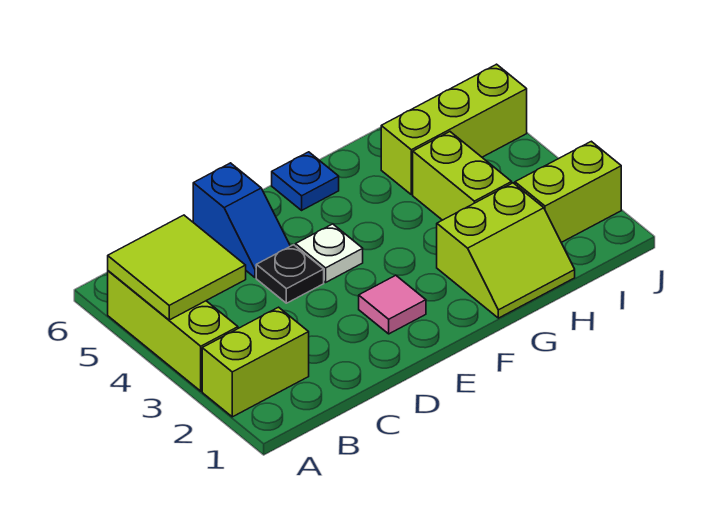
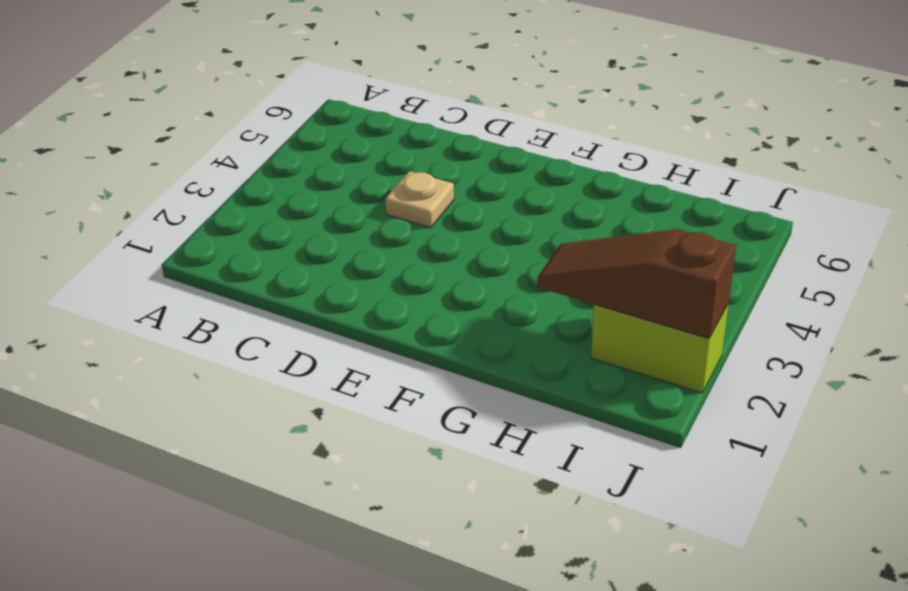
tan plate D4 level 1 -> black plate D4 level 1
brown slope H2:J2 level 2 top J -> none
none -> lime brick A2:B2 level 1
none -> lime brick A3:A5 level 1
none -> blue slope D5:D6 level 1 top 6

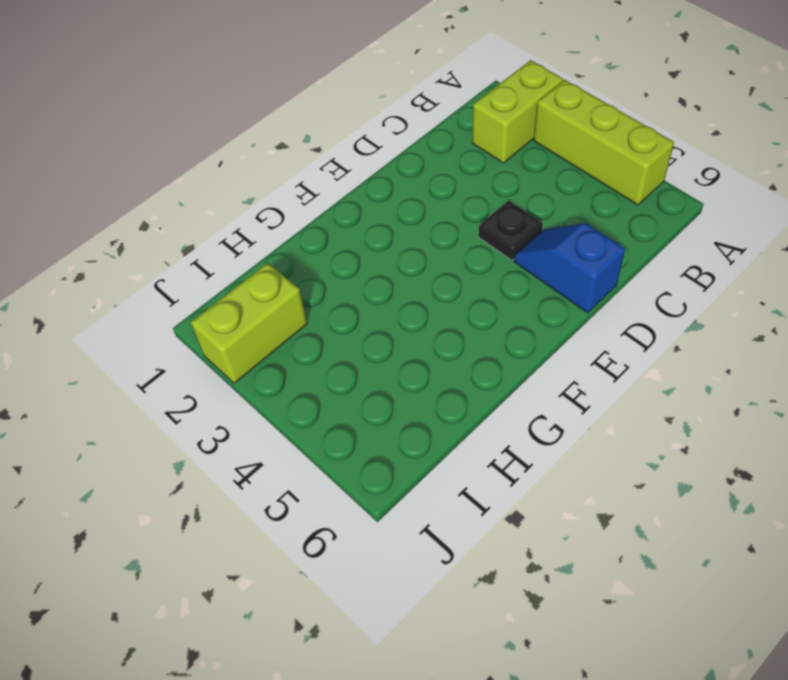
none -> pink tile E2 level 1
none -> white plate E4 level 1
none -> blue plate F6 level 1

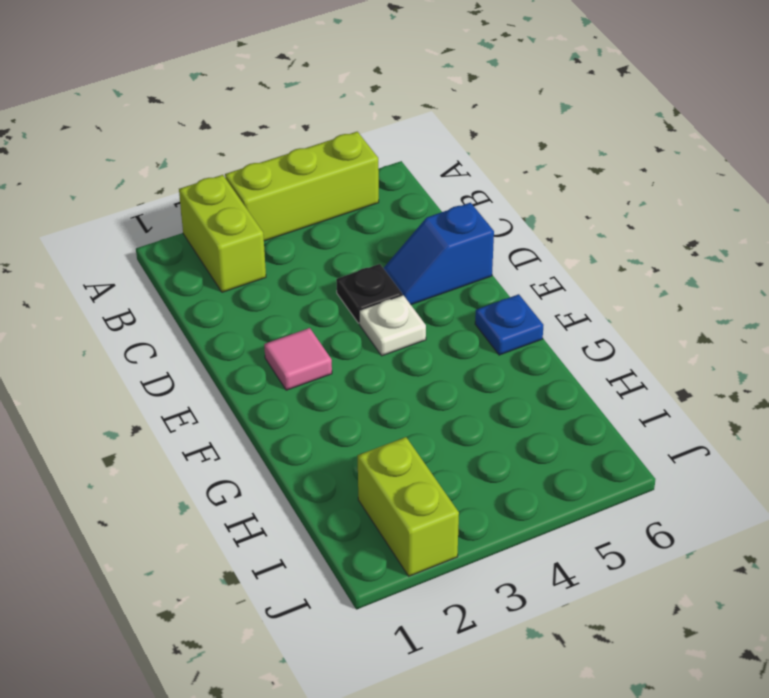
none -> lime slope G1:H2 level 1 top 2
none -> lime brick H3:H4 level 1
none -> lime brick H5:J5 level 1

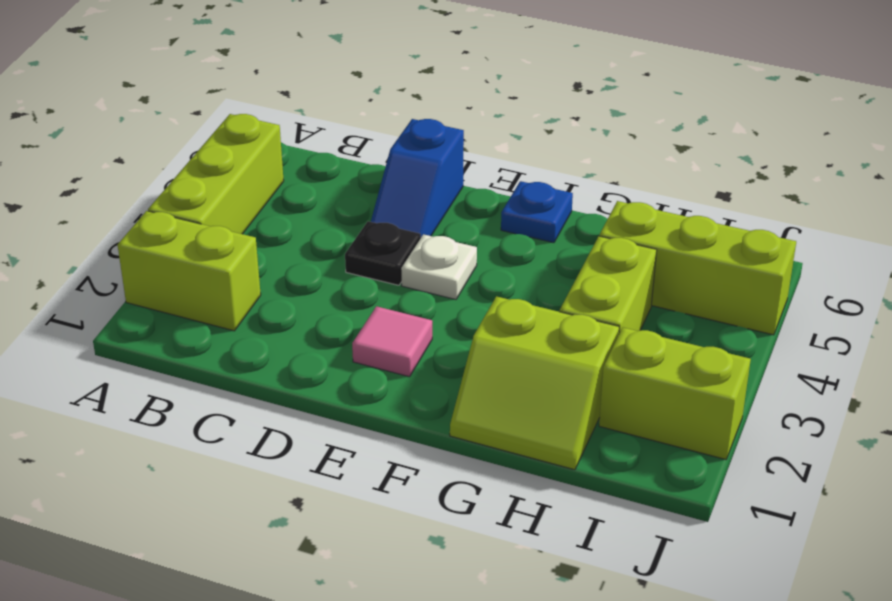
none -> lime tile A4:B5 level 2

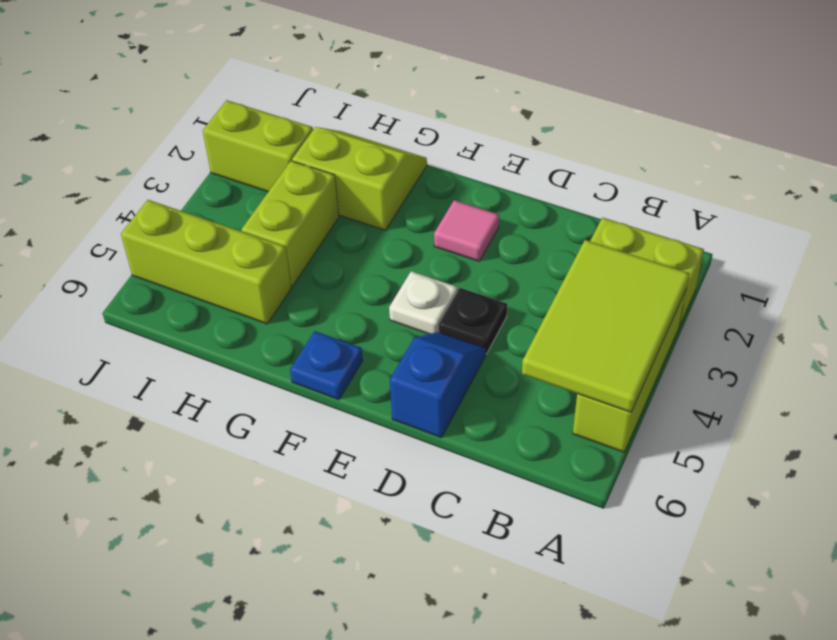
lime tile A3:B5 level 2 -> lime tile A4:B5 level 2

